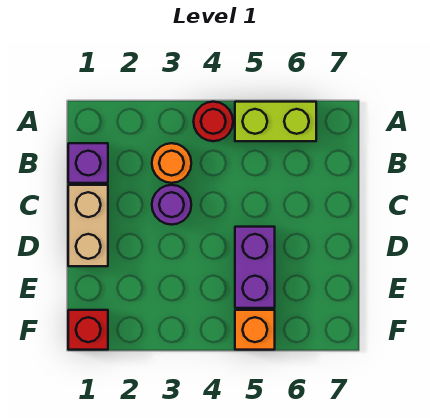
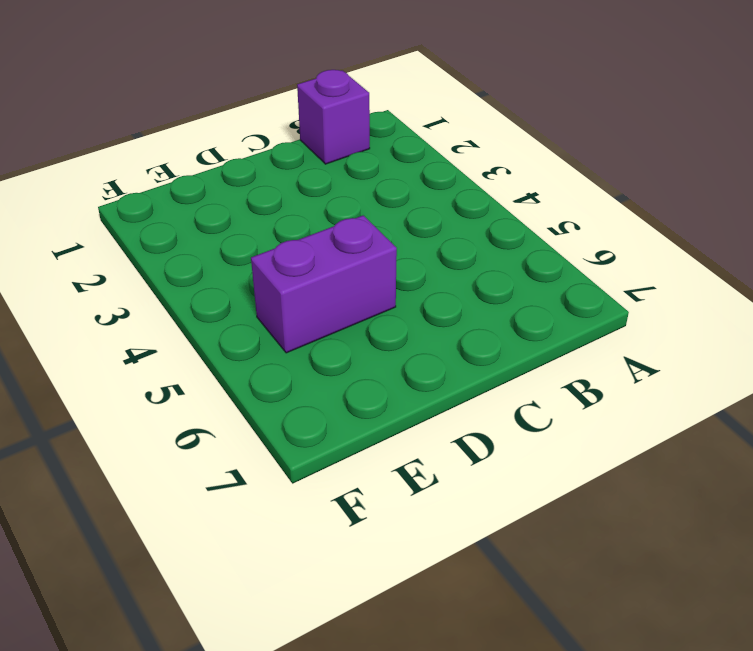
none -> red round brick A4 level 1
none -> lime brick A5:A6 level 1

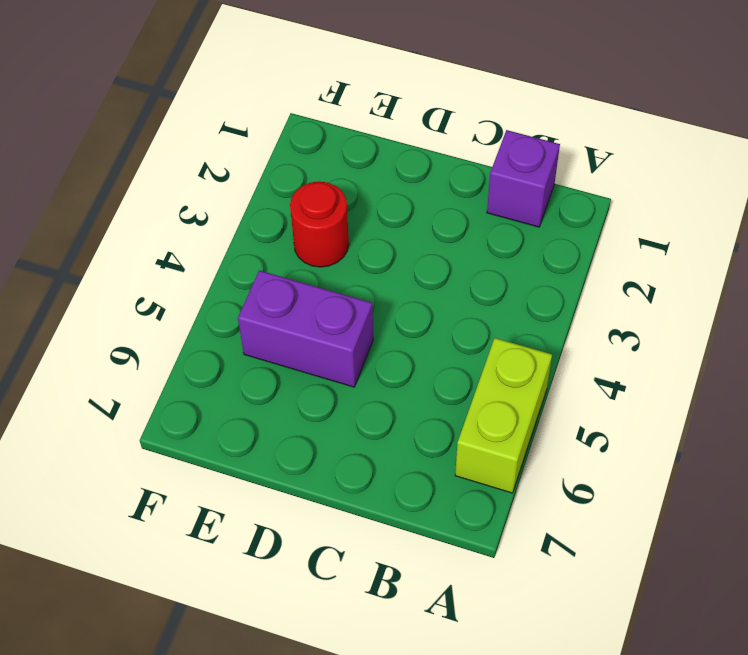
red round brick E3 level 1 -> red round brick A4 level 1
none -> orange round brick B3 level 1
none -> tan brick C1:D1 level 1

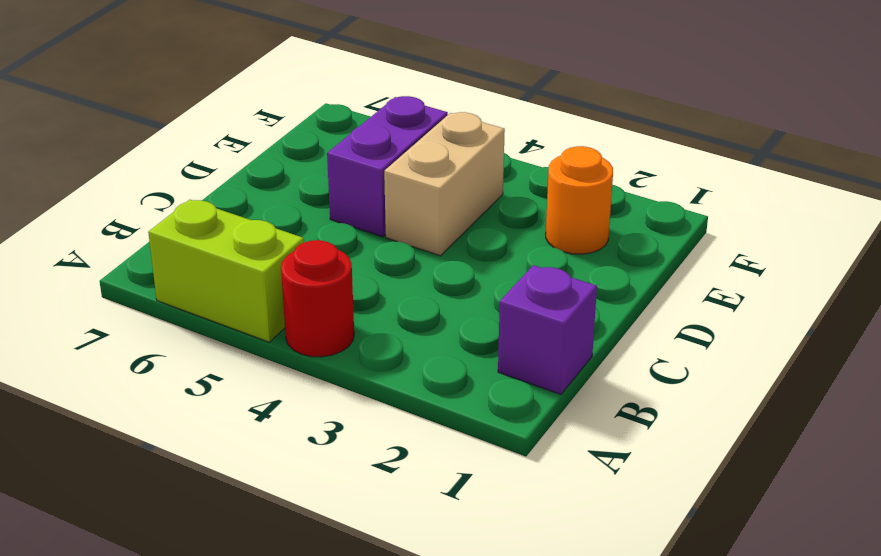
tan brick D4:E4 level 1 -> tan brick C1:D1 level 1
orange round brick E2 level 1 -> orange round brick B3 level 1
none -> purple round brick C3 level 1
none -> red brick F1 level 1

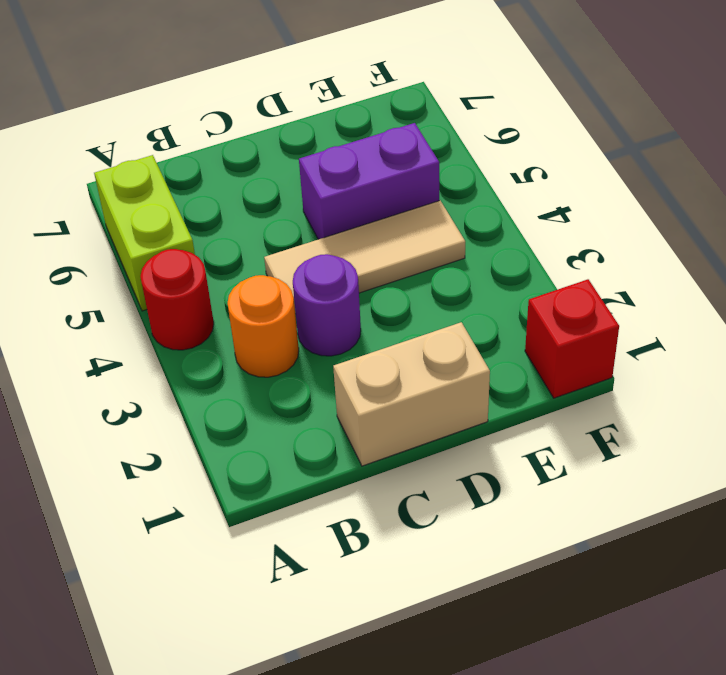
tan tile C4:E4 level 1 -> none
none -> purple brick B1 level 1
none -> orange brick F5 level 1

